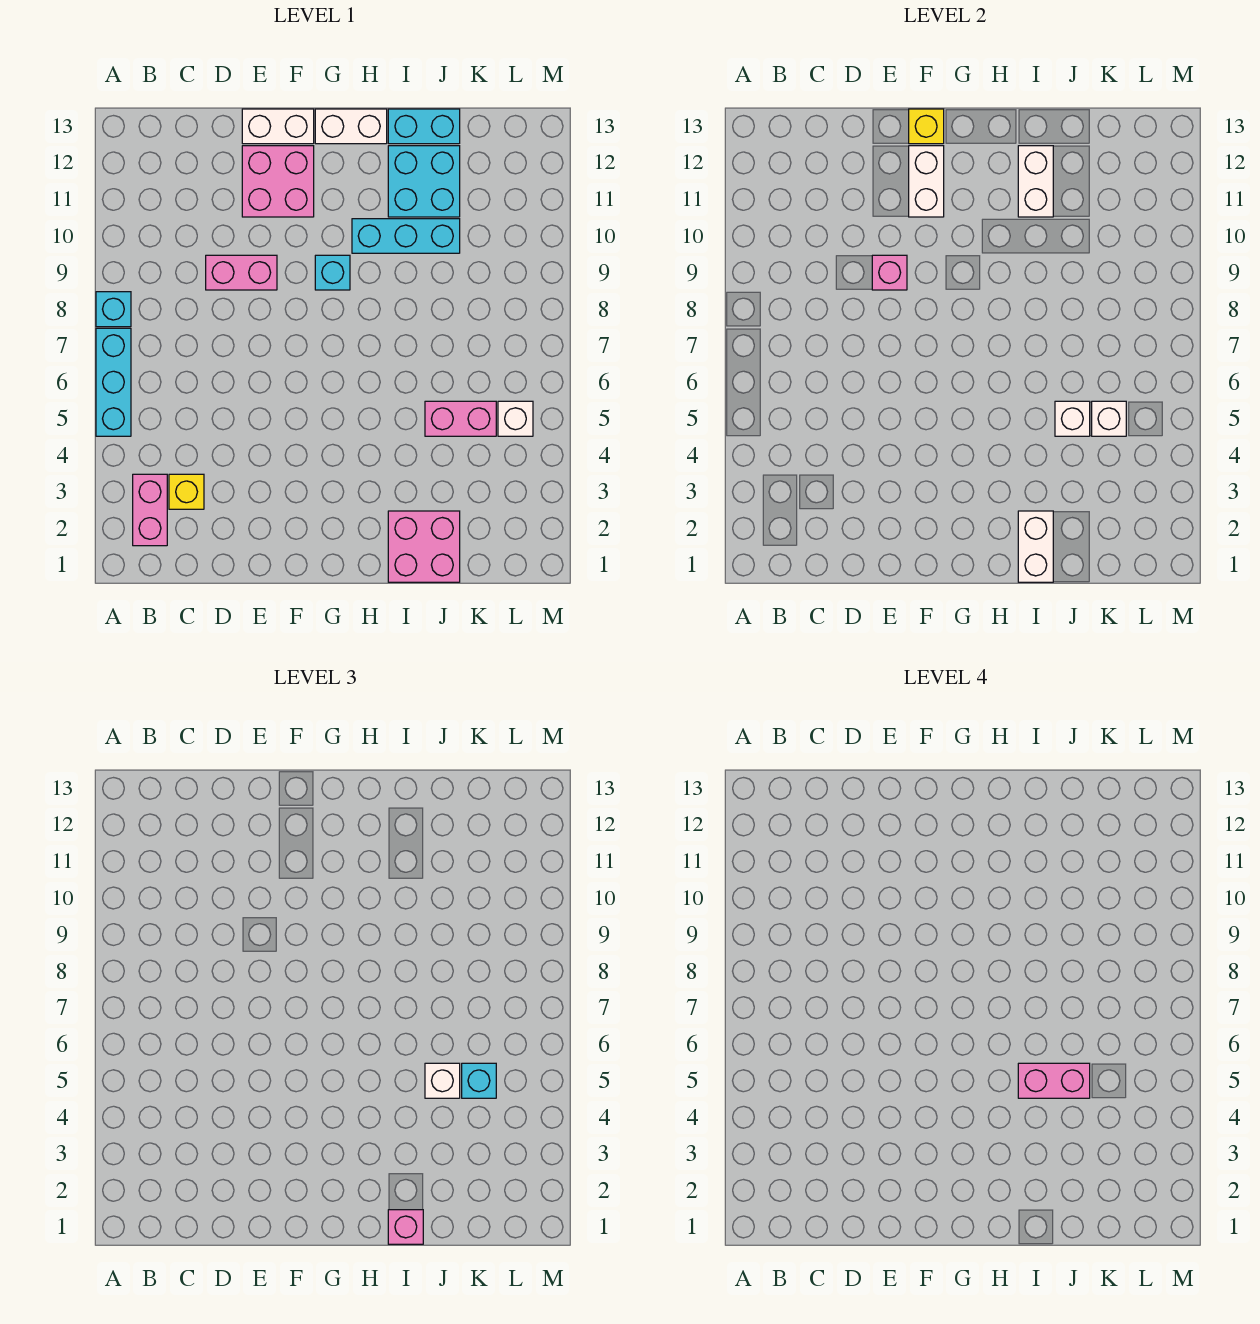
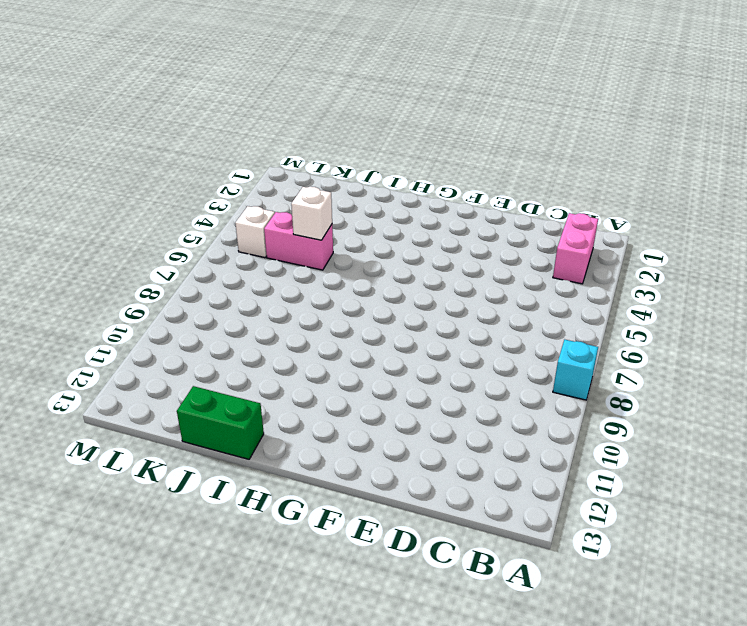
green brick I13:J13 level 1 -> cyan brick I13:J13 level 1
none -> cyan brick A5:A7 level 1
none -> yellow brick C3 level 1
none -> pink brick D9:E9 level 1

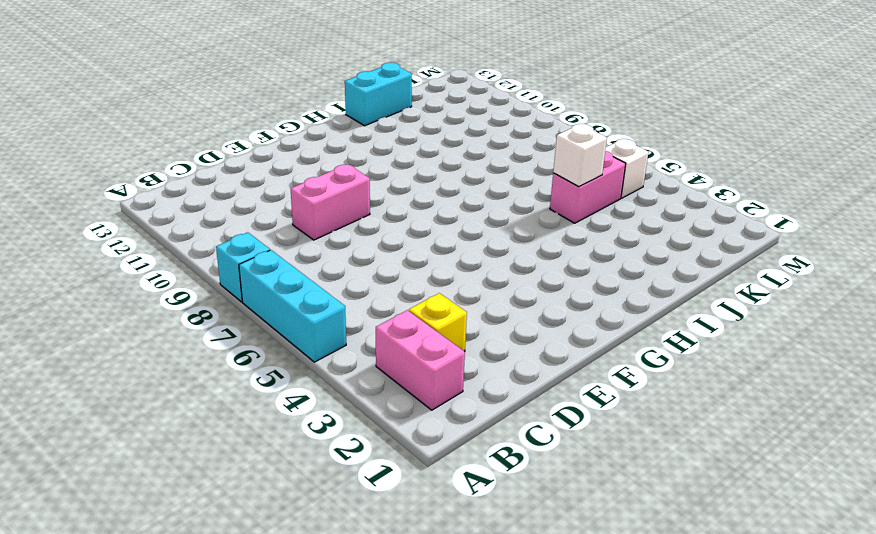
none -> pink brick E11:F12 level 1
none -> white brick E13:F13 level 1
none -> cyan brick G9 level 1

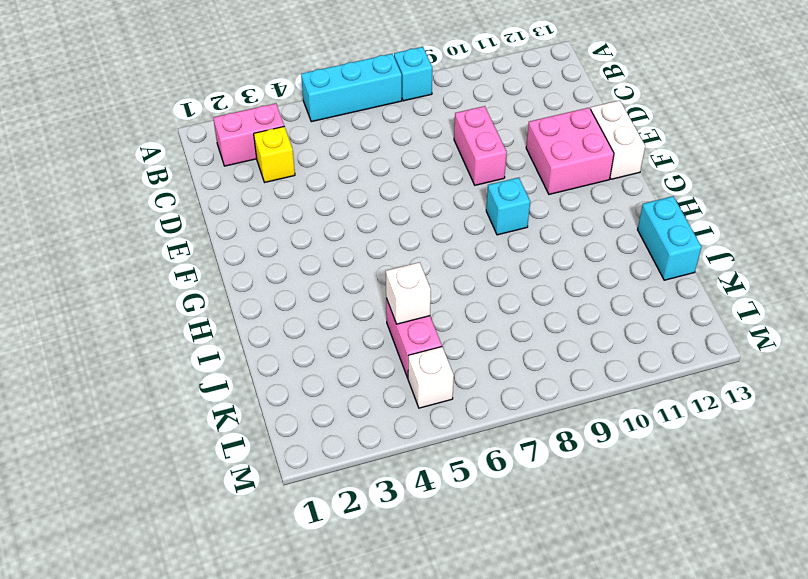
none -> white brick G13:H13 level 1
none -> cyan brick H10:J10 level 1
none -> pink brick I1:J2 level 1

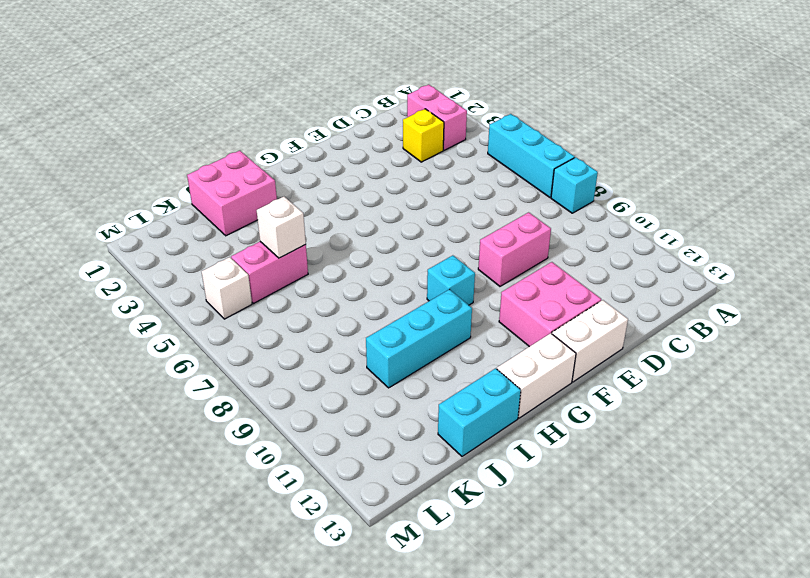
none -> cyan brick I11:J12 level 1
none -> pink brick E9 level 2
none -> white brick F11:F12 level 2

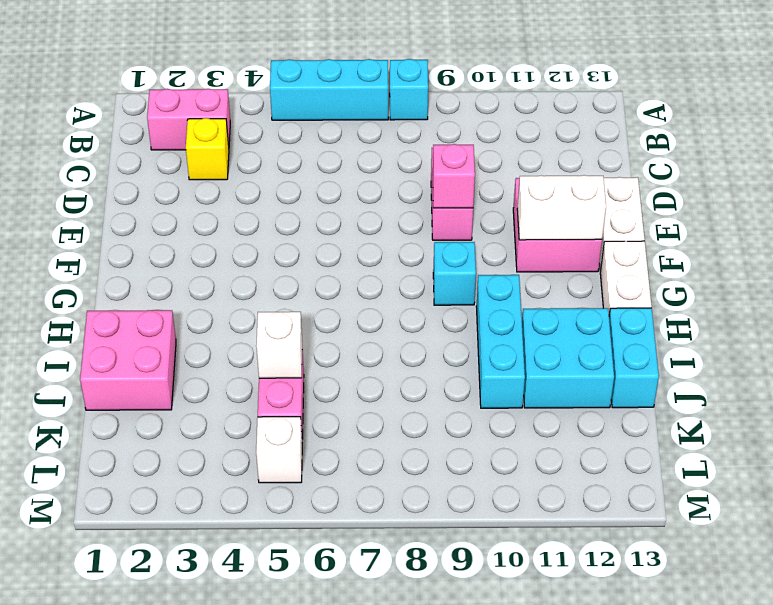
none -> yellow brick F13 level 2
none -> white brick I1:I2 level 2
none -> white brick I11:I12 level 2

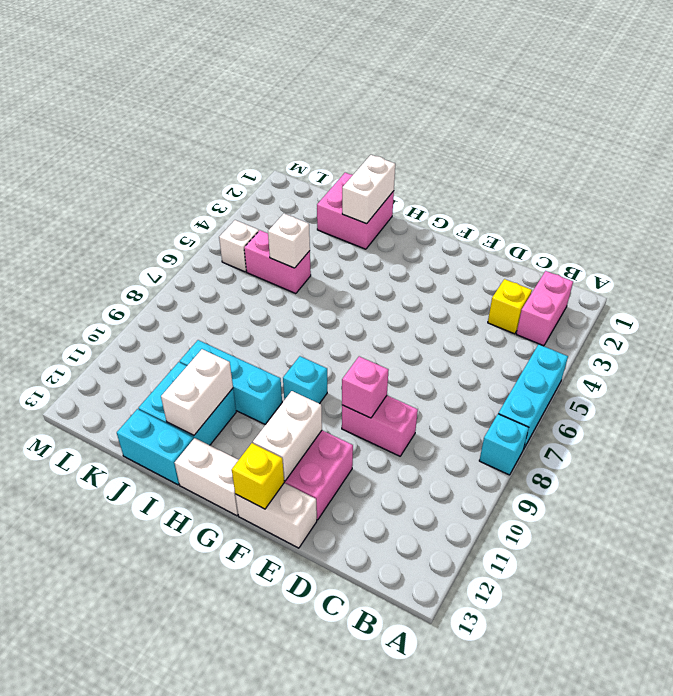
none -> white brick K5 level 2
none -> pink brick I1 level 3
none -> white brick J5 level 3

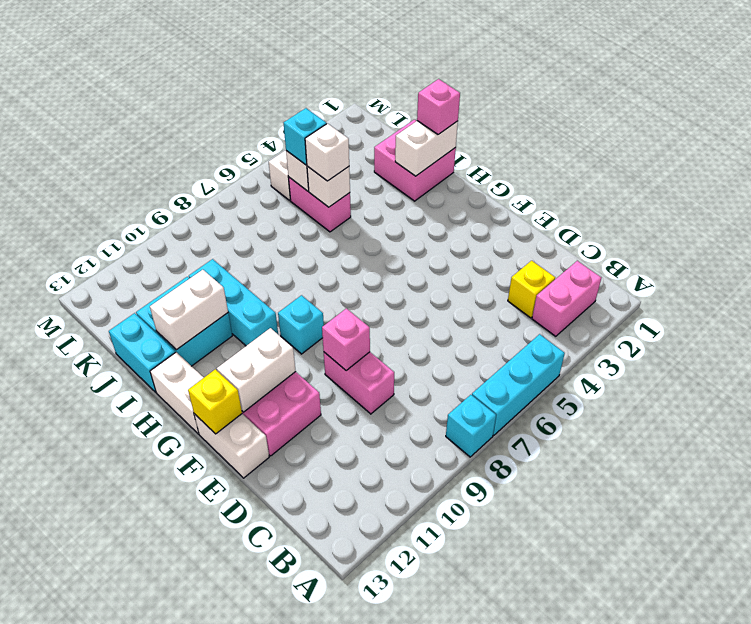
none -> pink brick I5:J5 level 4

